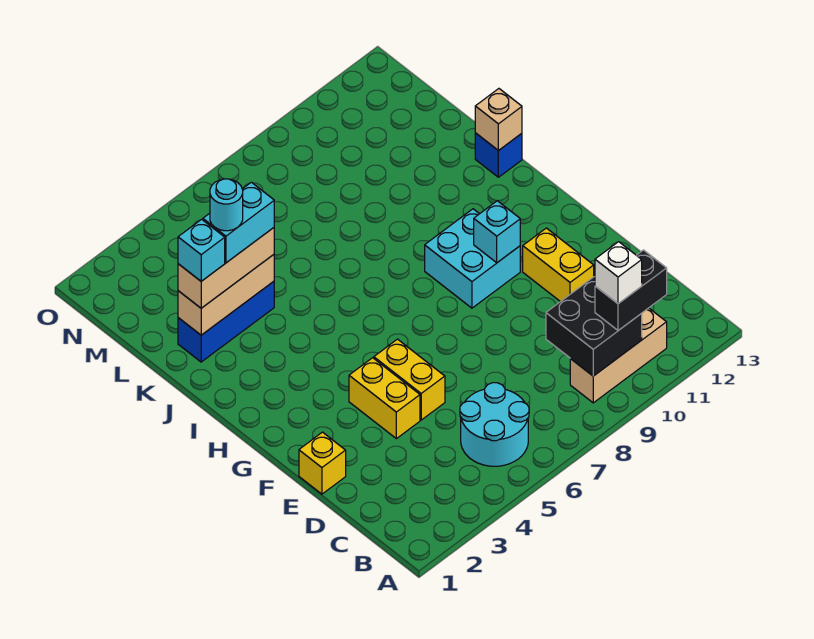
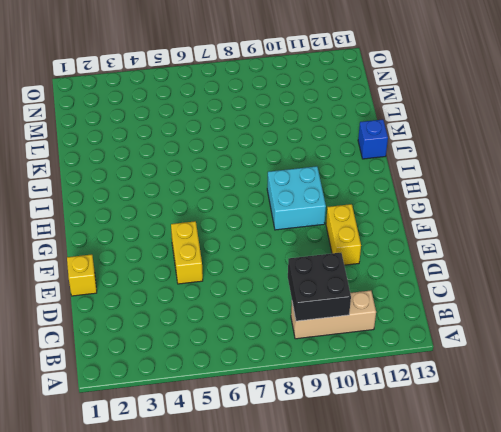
none -> cyan round brick B5:C6 level 1
none -> yellow brick E4:F4 level 1
none -> blue brick K2:K4 level 1

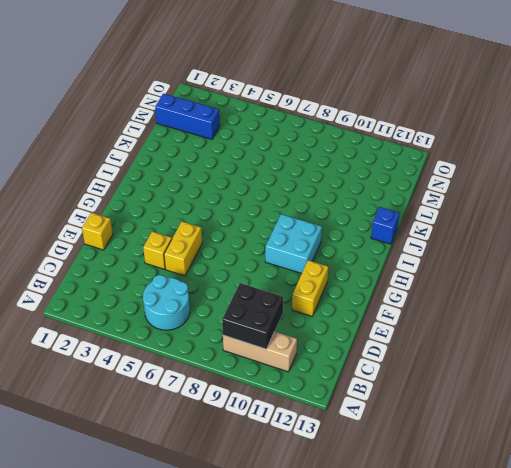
yellow brick E4 level 1 -> yellow brick E4:F4 level 1
blue brick M1:M3 level 1 -> blue brick K2:K4 level 1
none -> cyan brick G10 level 2
none -> tan brick J13 level 2
none -> tan brick K2:K4 level 2

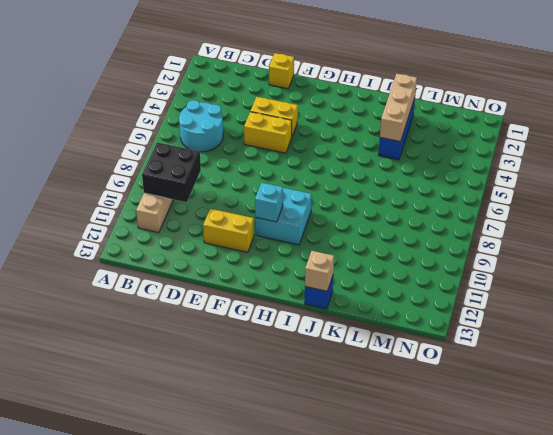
none -> black brick B10:B11 level 3
none -> tan brick K2:K4 level 3
none -> white brick B10 level 4

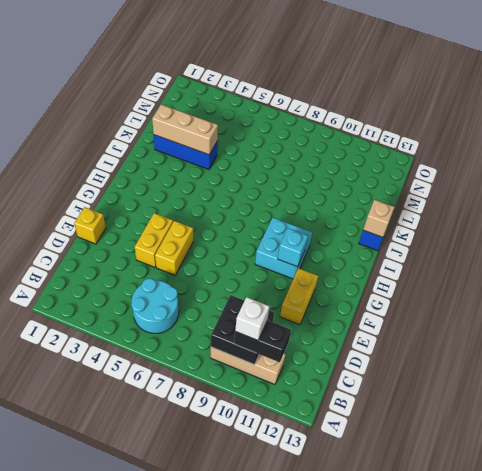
none -> tan brick K2:K4 level 3
none -> cyan brick K2 level 4
none -> cyan brick K3:K4 level 4

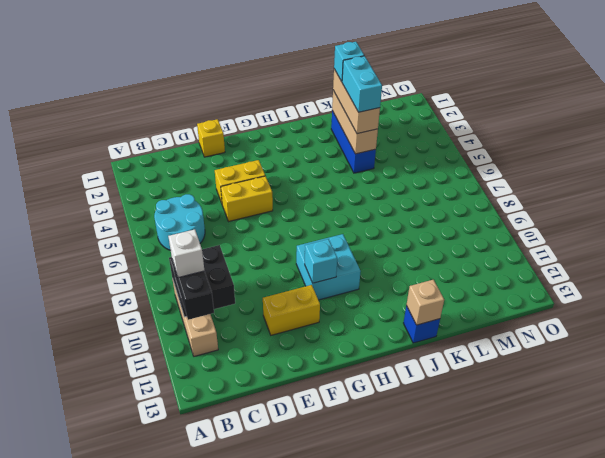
none -> cyan round brick K3 level 5

